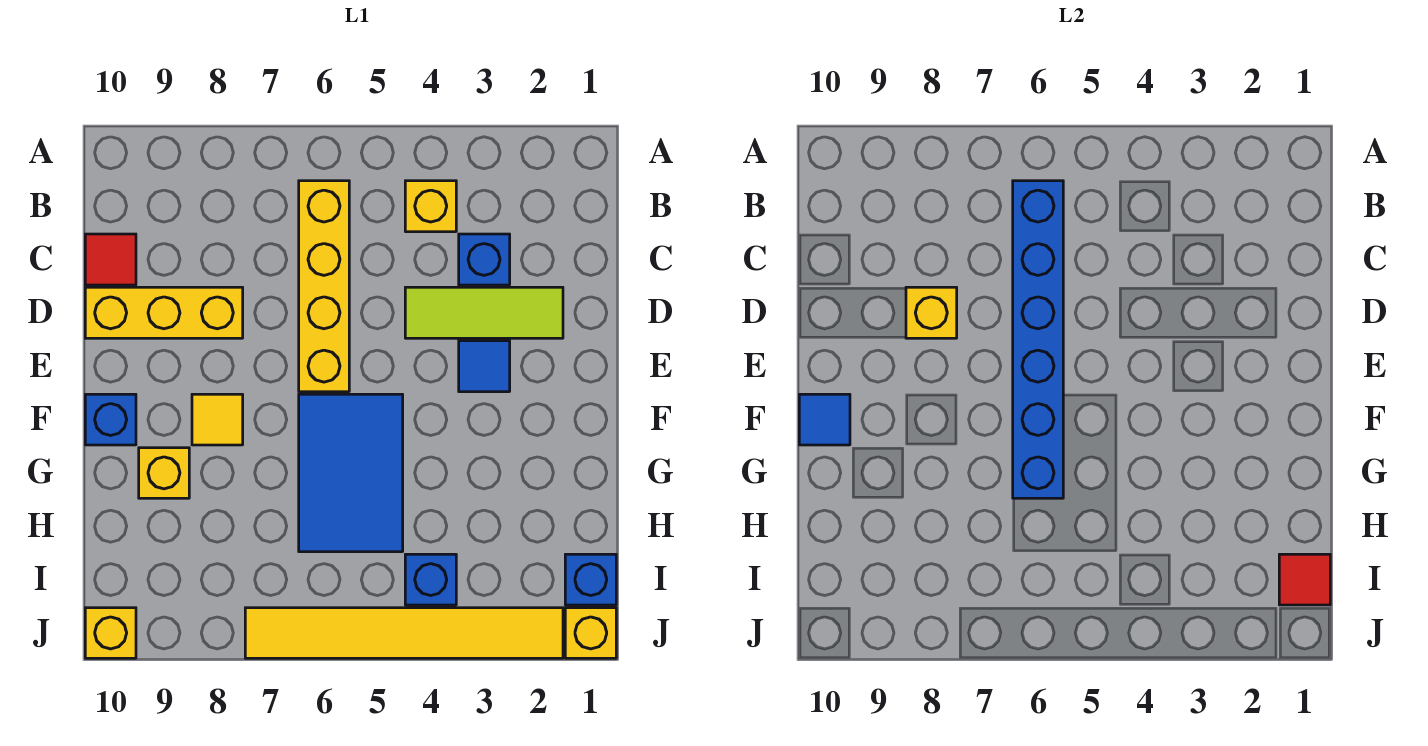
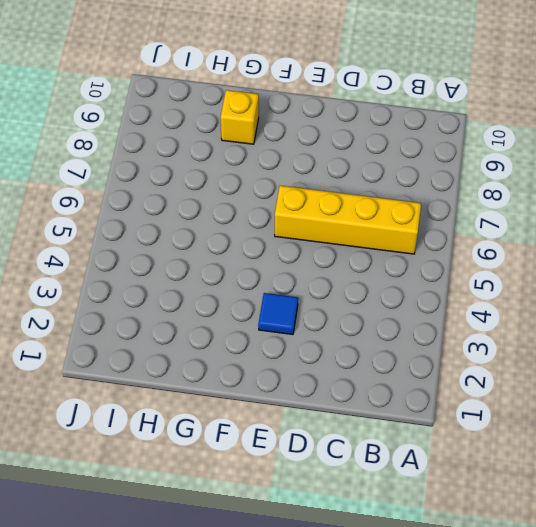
none -> yellow brick B4 level 1
none -> blue brick C3 level 1
none -> red tile C10 level 1

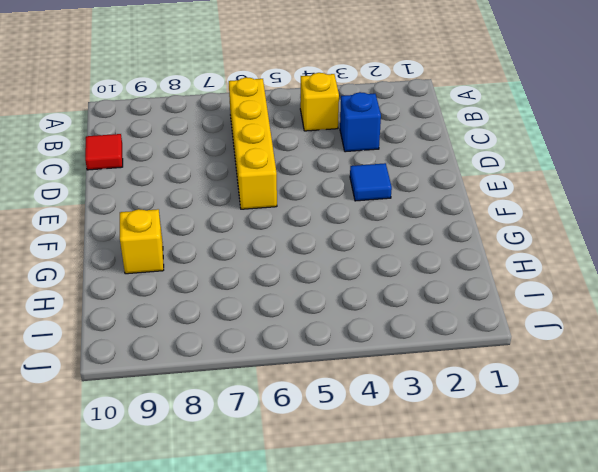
none -> lime tile D2:D4 level 1
none -> yellow brick D8:D10 level 1
none -> blue tile F5:H6 level 1

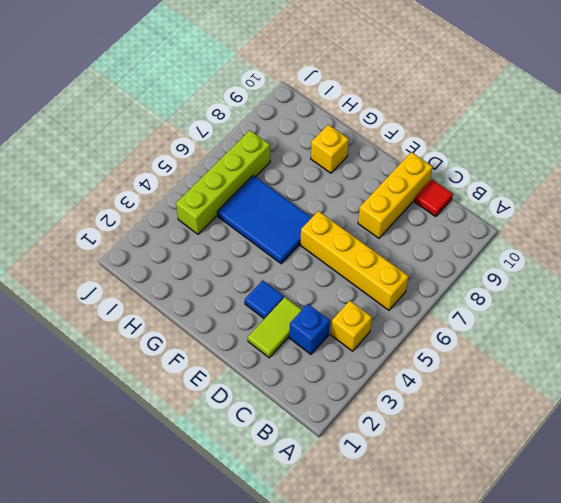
lime tile D2:D3 level 1 -> lime tile D2:D4 level 1
lime brick I4:I7 level 1 -> blue brick I4 level 1
none -> yellow tile F8 level 1
none -> blue brick F10 level 1
none -> blue brick I1 level 1

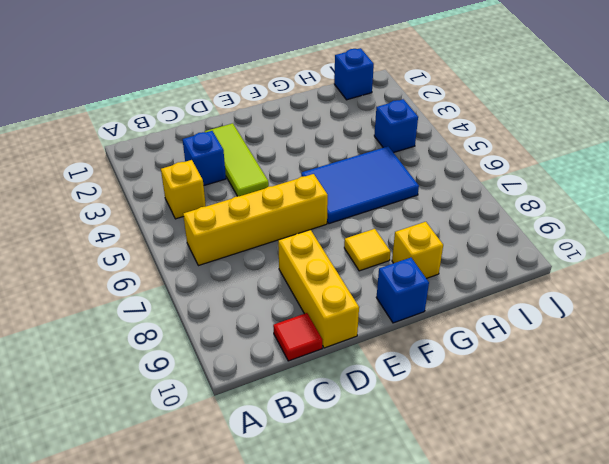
none -> blue tile E3 level 1
none -> yellow brick J1 level 1
none -> yellow tile J2:J7 level 1

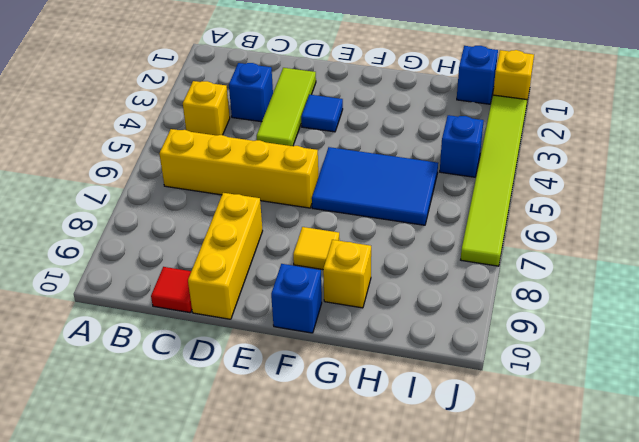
lime tile J2:J7 level 1 -> yellow tile J2:J7 level 1
none -> yellow brick J10 level 1
none -> blue brick B6:G6 level 2
none -> yellow brick D8 level 2

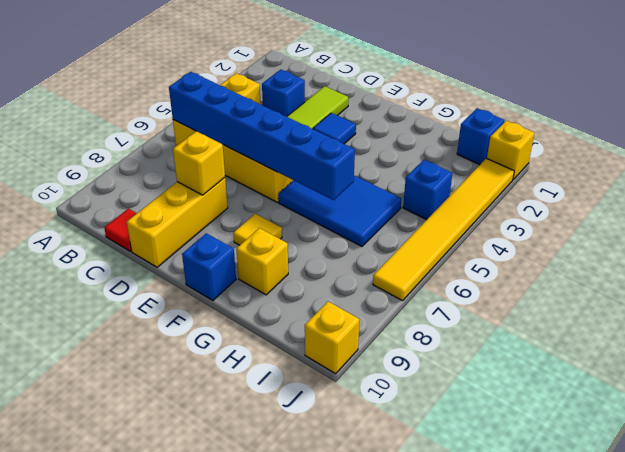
none -> blue tile F10 level 2
none -> red tile I1 level 2

